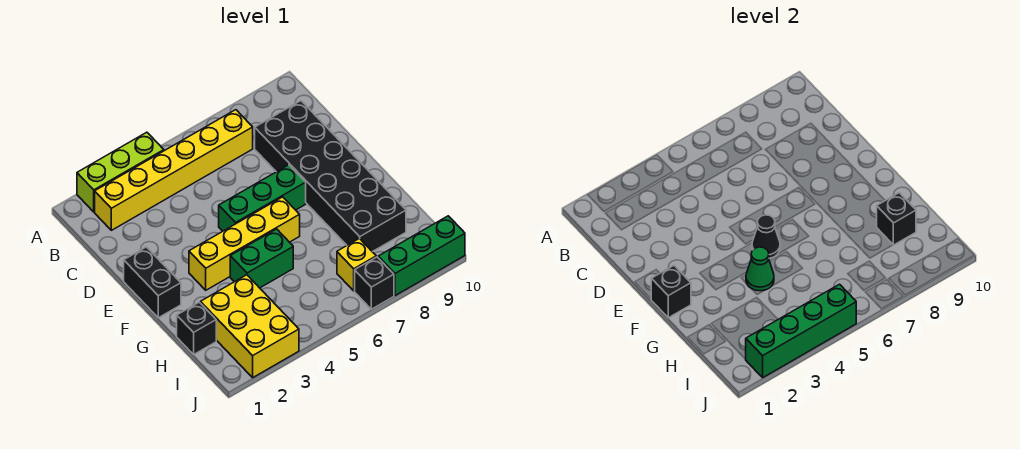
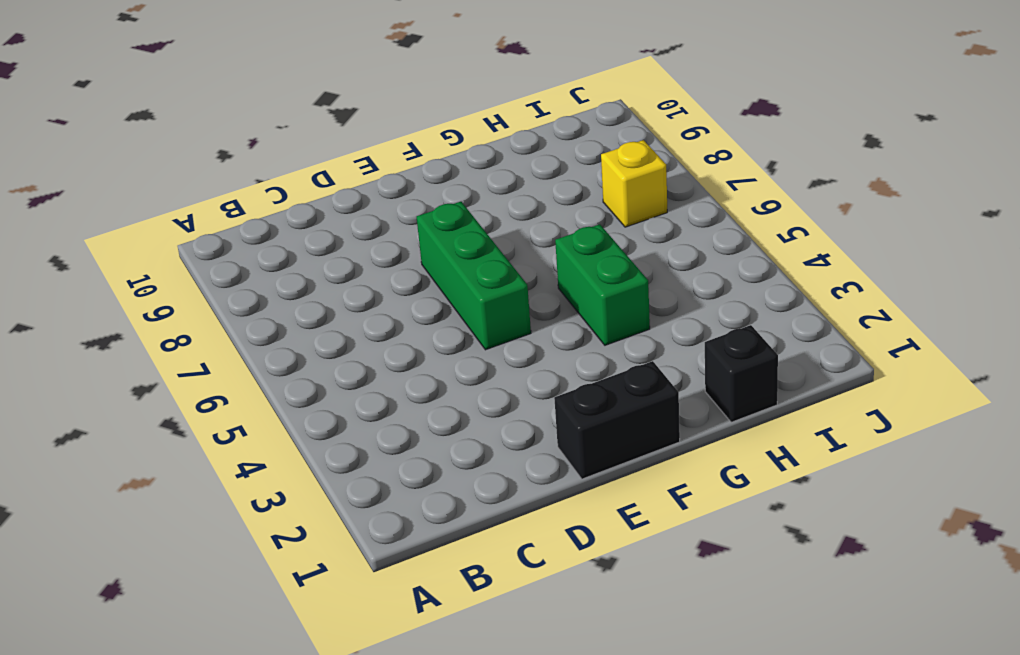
none -> lime brick A2:A4 level 1
none -> yellow brick B2:B7 level 1
none -> black brick C8:H9 level 1

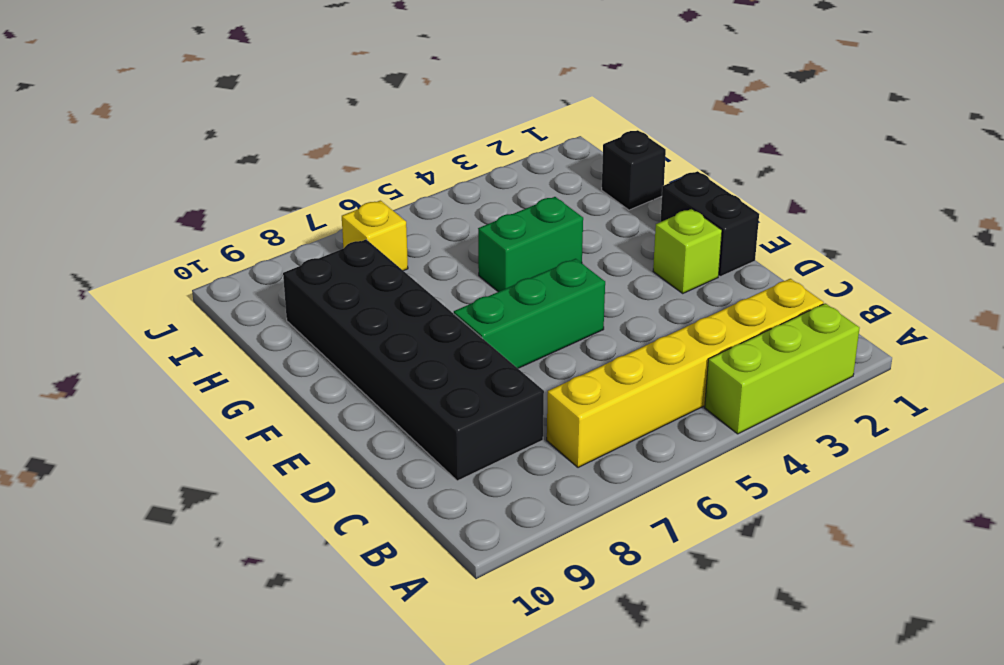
lime brick E2 level 1 -> none
none -> yellow brick F3:F6 level 1
none -> yellow brick H2:J3 level 1
none -> black brick J7 level 1

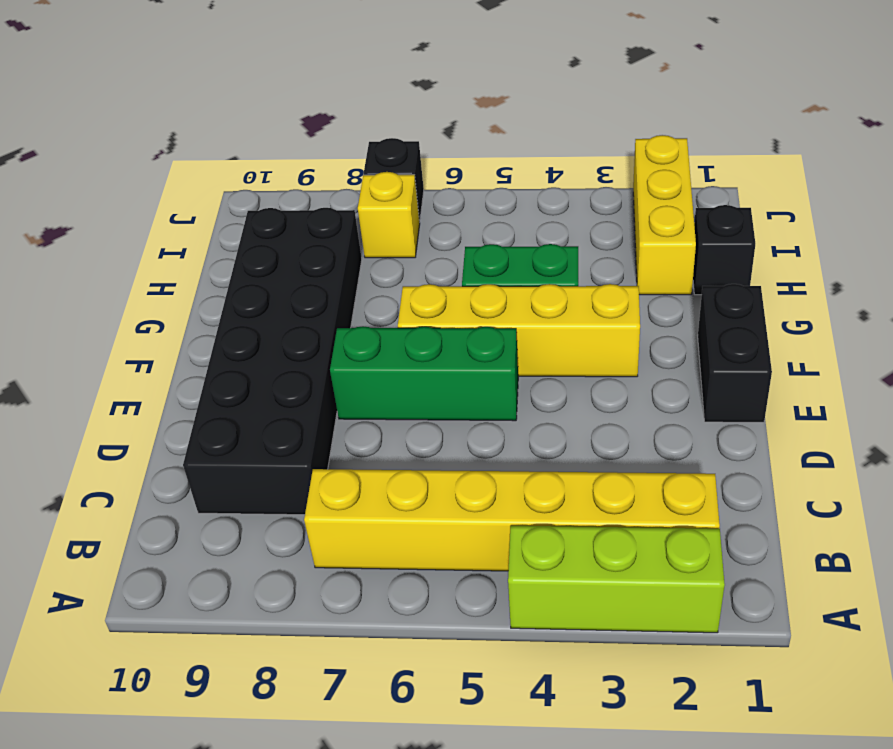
yellow brick H2:J2 level 1 -> yellow brick H2:J3 level 1
none -> green brick J8:J10 level 1
none -> black brick F1 level 2
none -> black cone F5 level 2

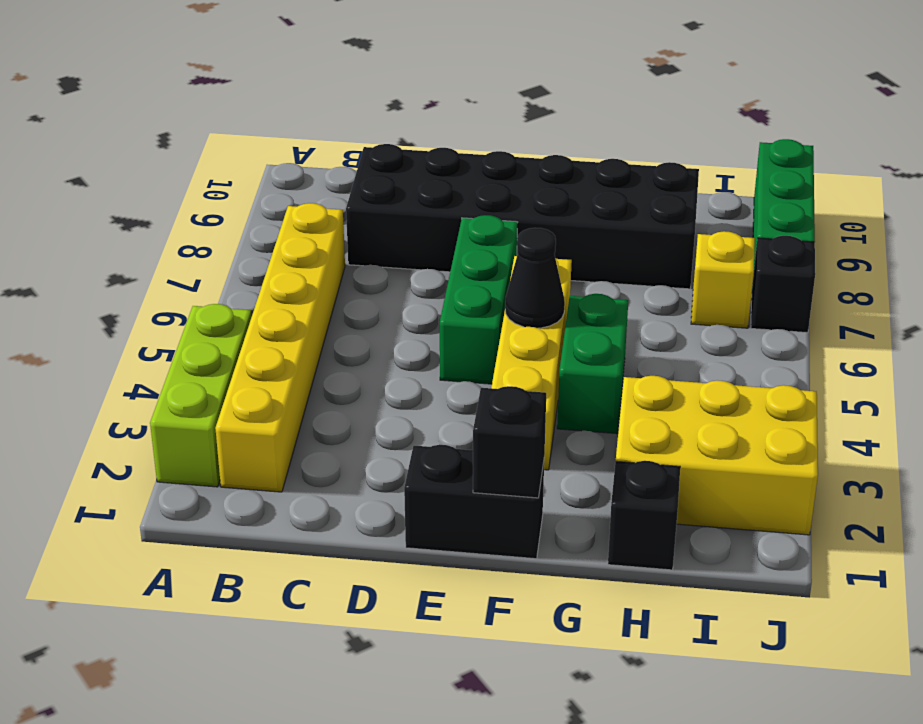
none -> green cone G4 level 2
none -> black brick H9 level 2
none -> green brick J2:J5 level 2

